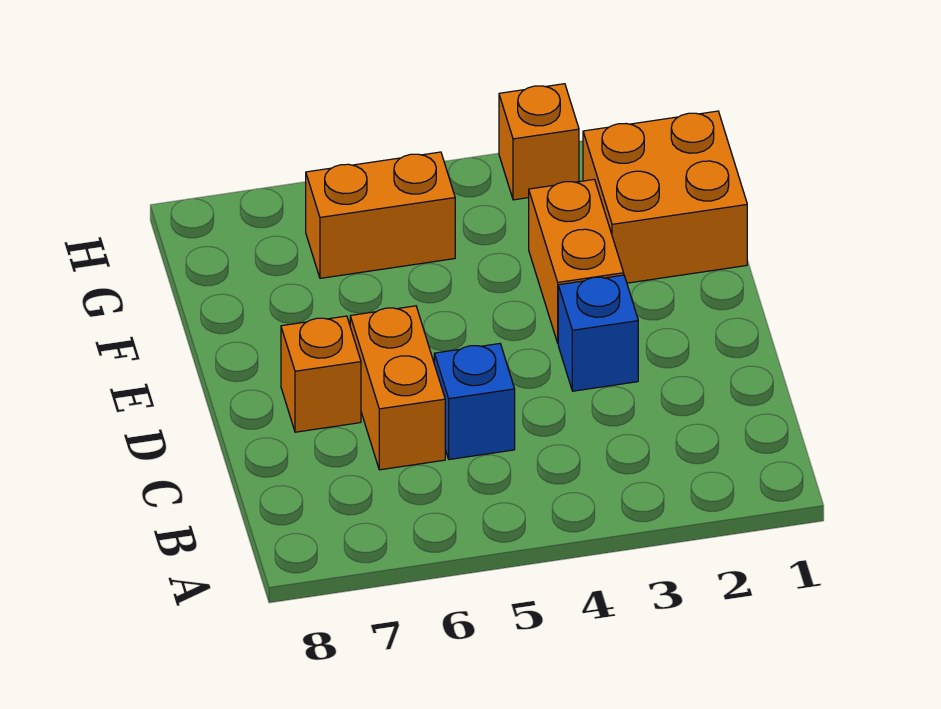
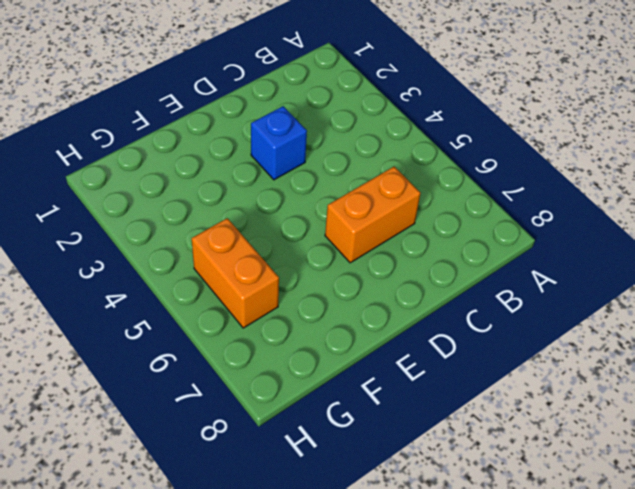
none -> blue brick C5 level 1
none -> orange brick D7 level 1

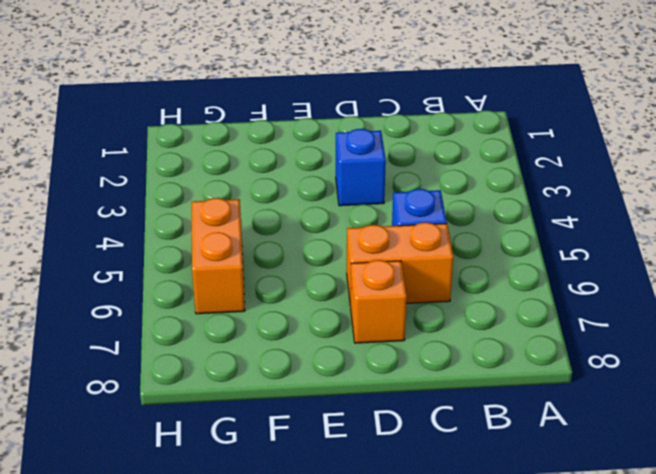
none -> orange brick E3:F3 level 1
none -> orange brick F1:G2 level 1

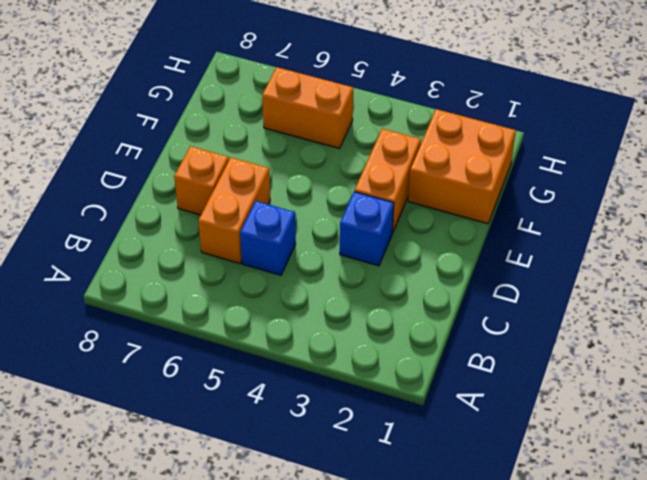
none -> orange brick H3 level 1

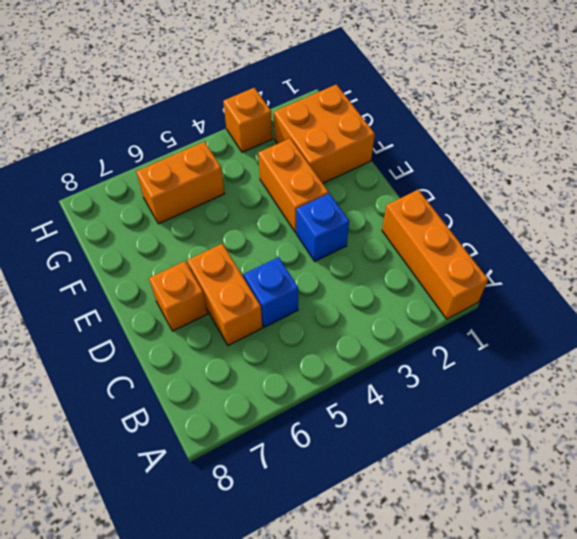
orange brick A1:C1 level 1 -> none

